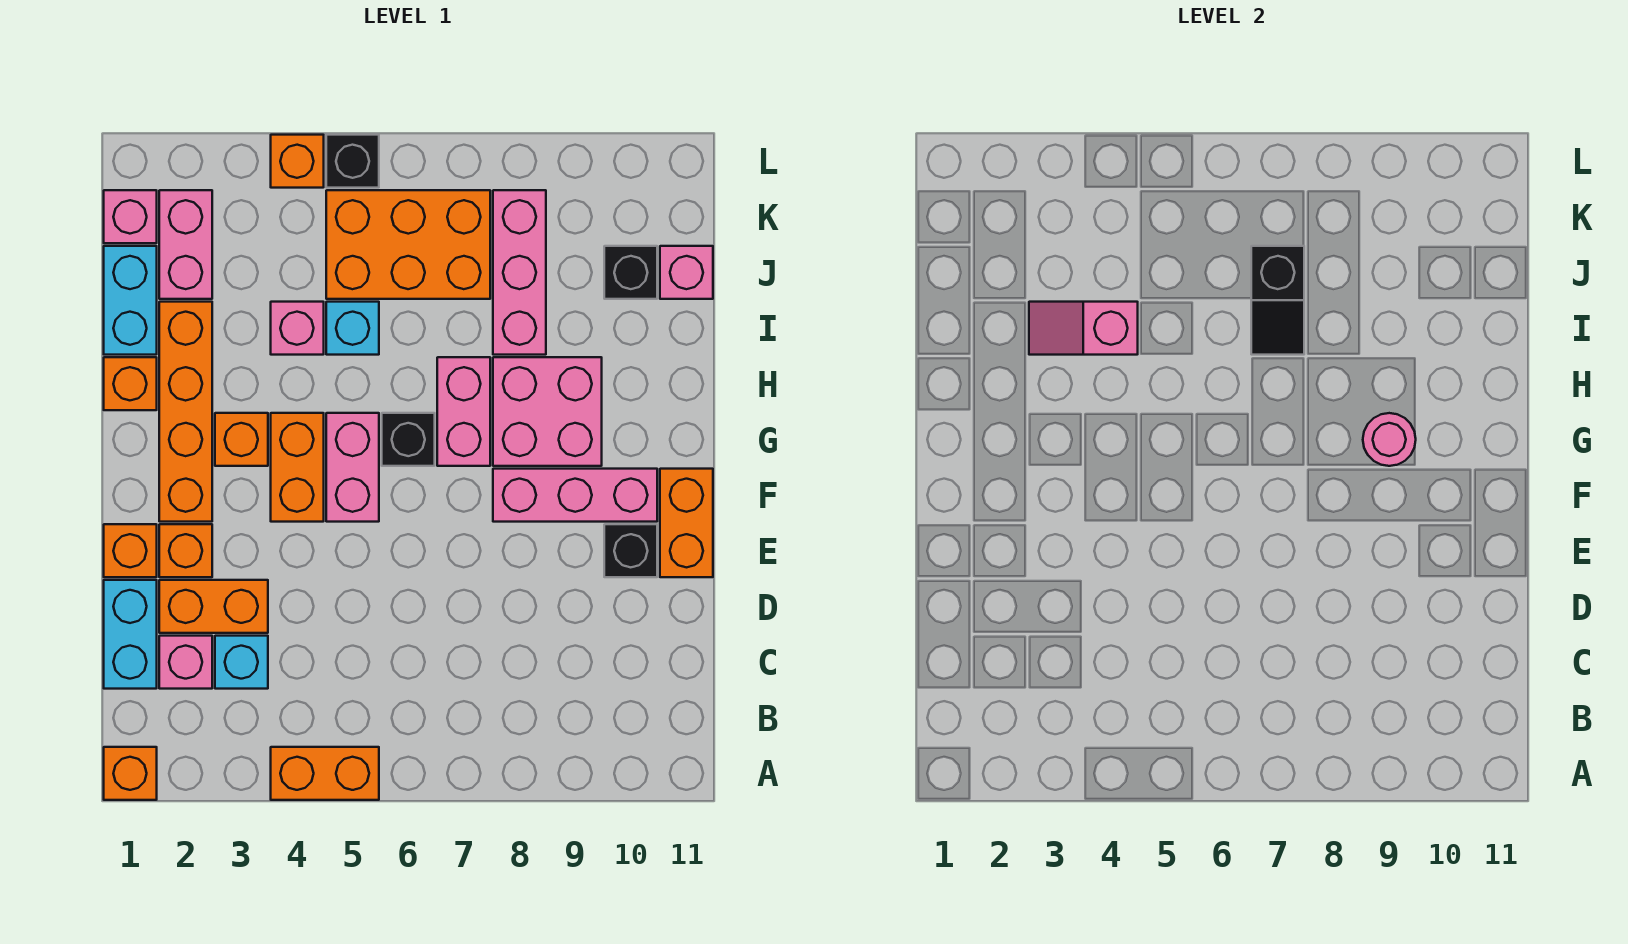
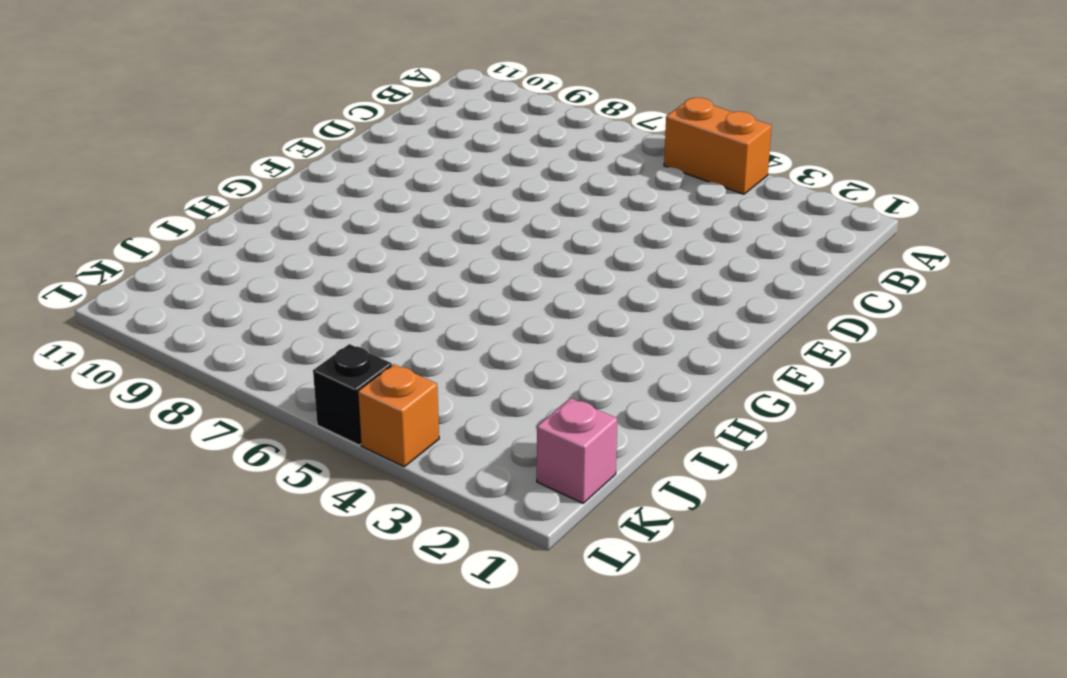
none -> orange brick A1 level 1
none -> cyan brick C1:D1 level 1
none -> pink brick C2 level 1
none -> cyan brick C3 level 1

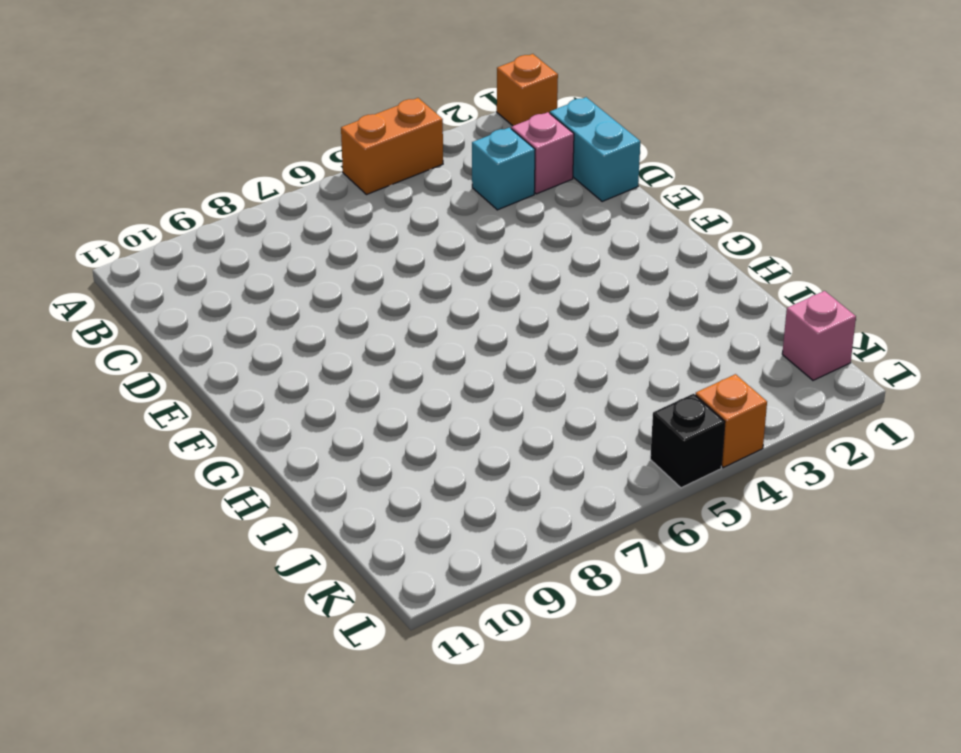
none -> orange brick D2:D3 level 1
none -> orange brick E1 level 1
none -> orange brick E2 level 1
none -> black brick E10 level 1

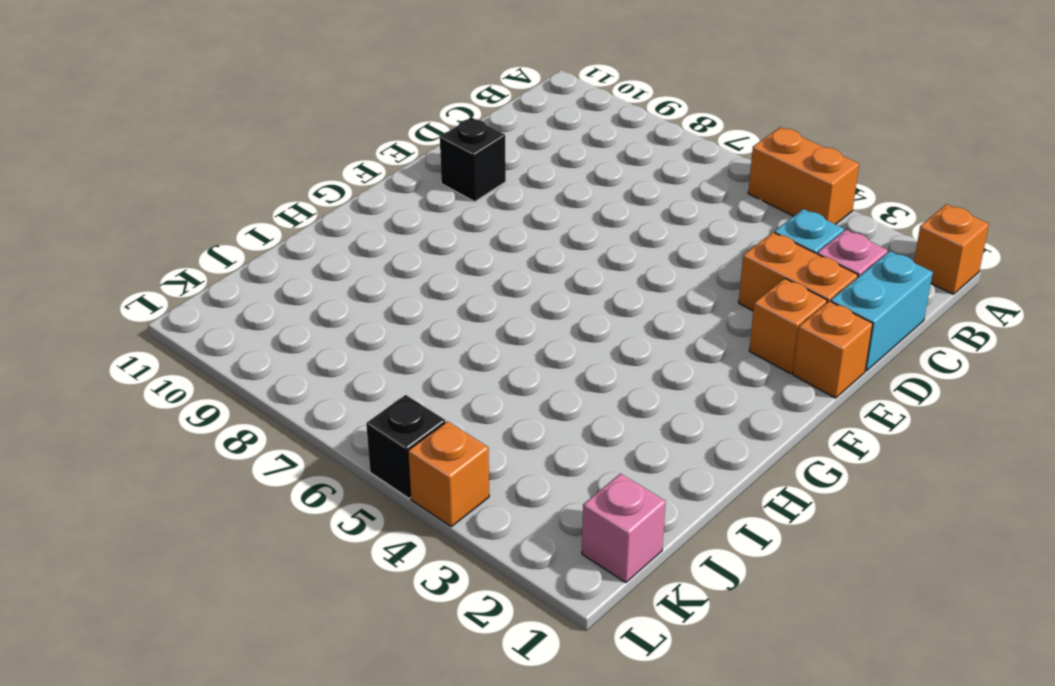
none -> orange brick E11:F11 level 1
none -> orange brick F2:I2 level 1
none -> orange brick F4:G4 level 1
none -> pink brick F5:G5 level 1

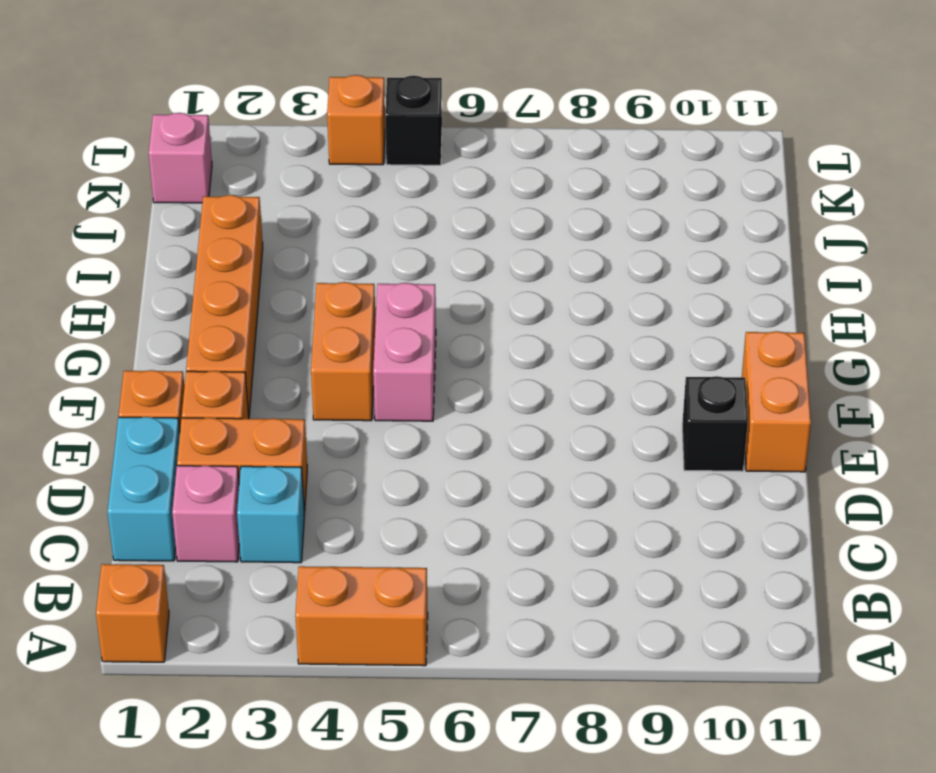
none -> pink brick F8:F10 level 1
none -> orange brick G3 level 1
none -> black brick G6 level 1
none -> pink brick G7:H7 level 1

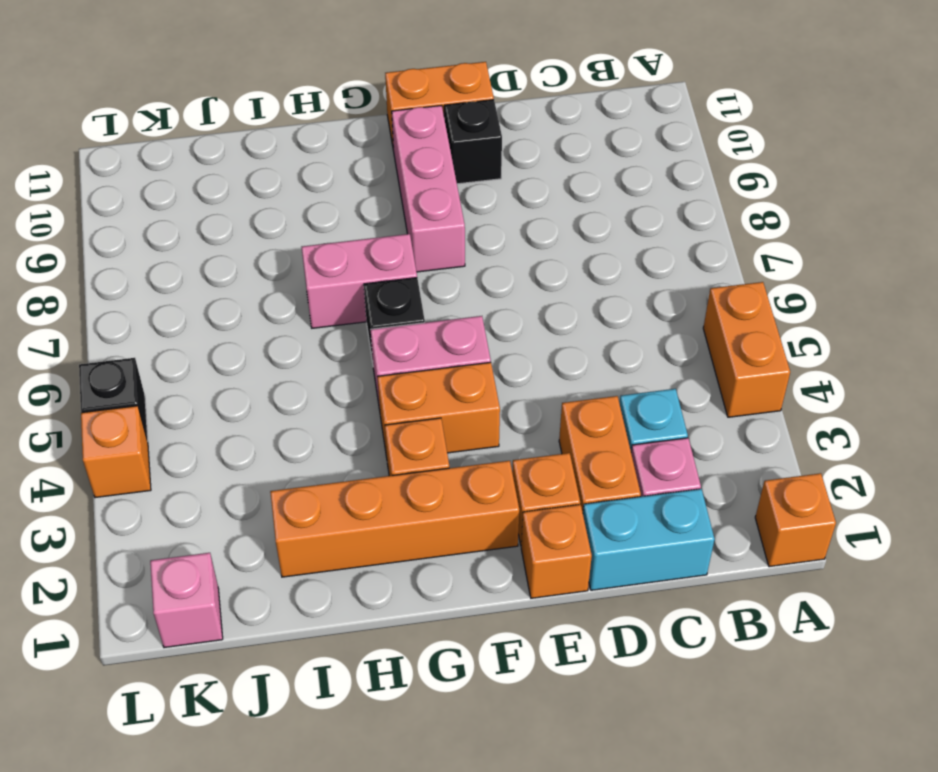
none -> pink brick G8:H9 level 1
none -> orange brick H1 level 1
none -> cyan brick I1:J1 level 1
none -> pink brick I4 level 1

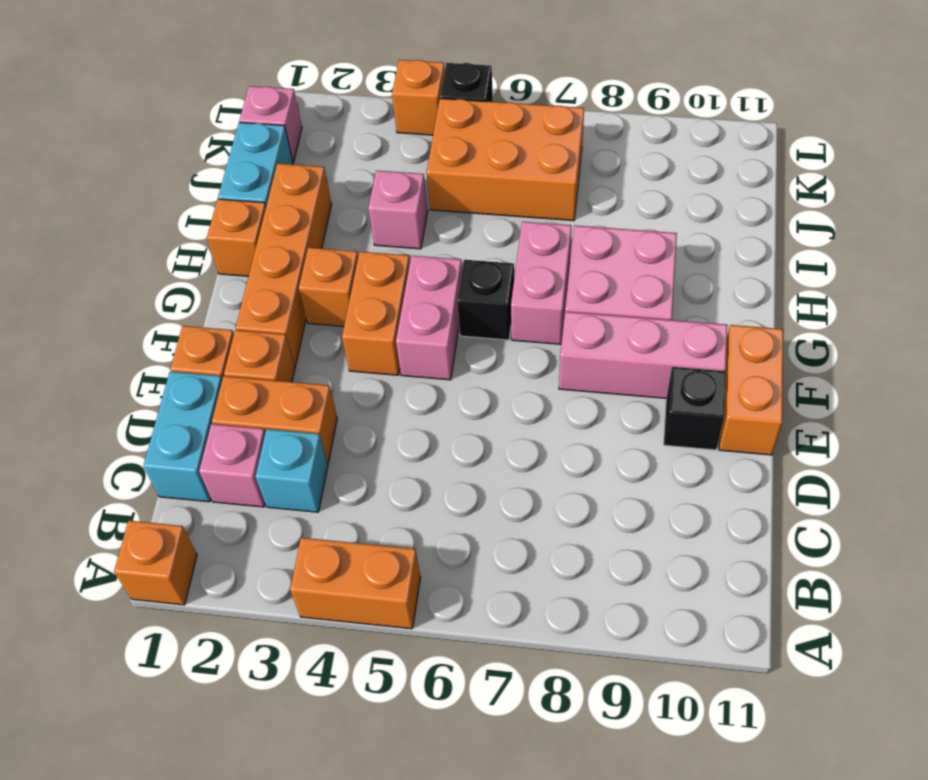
none -> cyan brick I5 level 1
none -> pink brick I8:K8 level 1
none -> pink brick J2:K2 level 1
none -> black brick J10 level 1

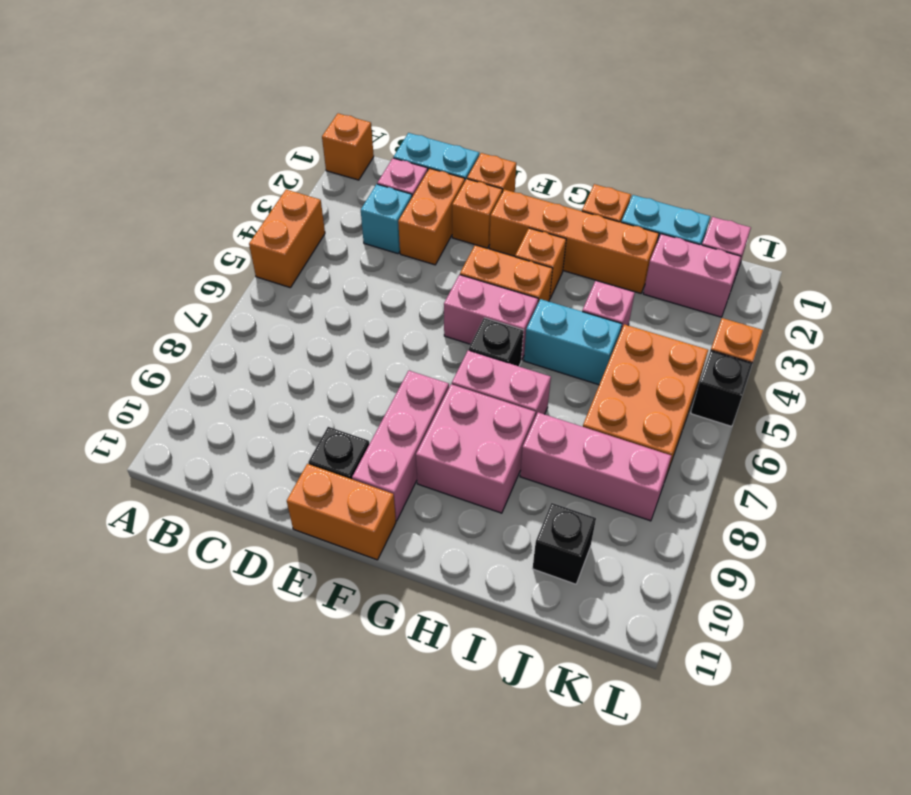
cyan brick H5:I5 level 1 -> cyan brick I5 level 1
none -> pink brick J11 level 1
none -> pink round brick G9 level 2
none -> pink slope I3:I4 level 2 top 4
none -> black slope I7:J7 level 2 top J

